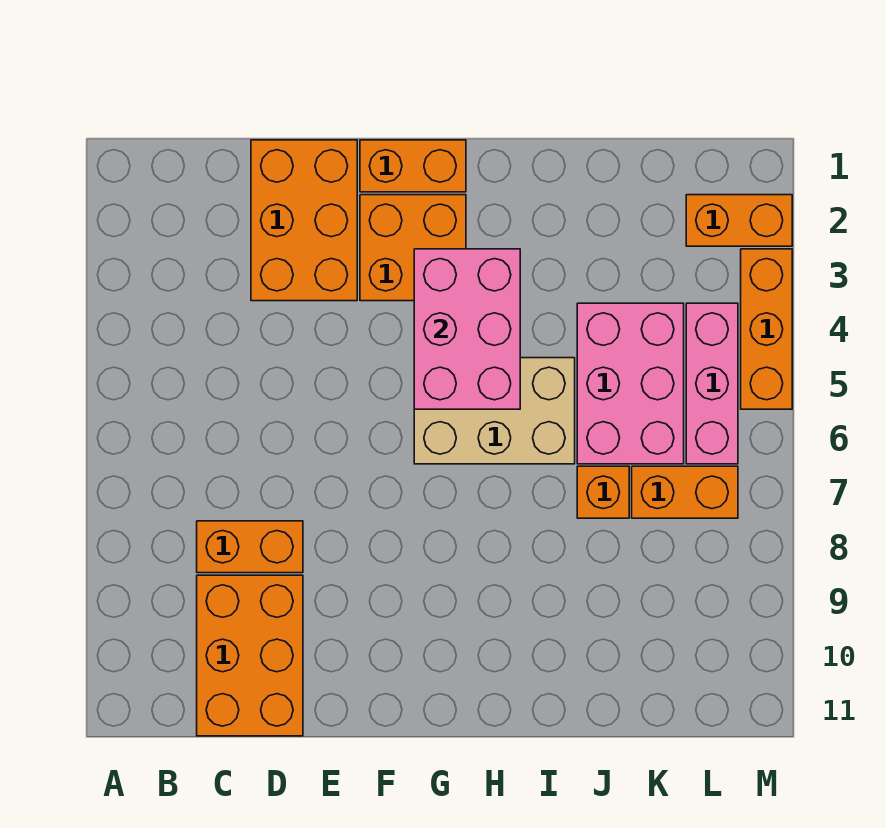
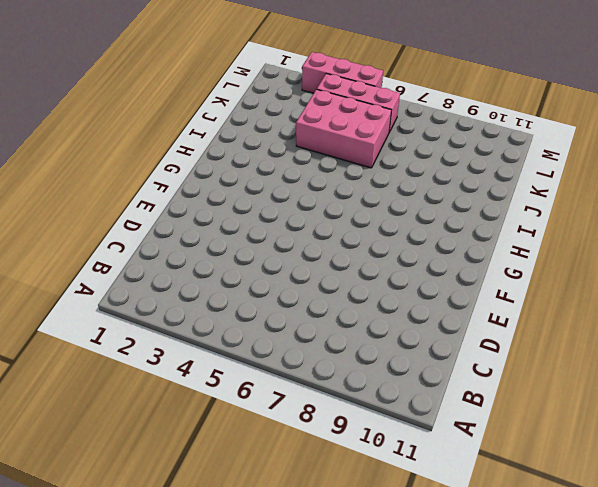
pink brick M3:M5 level 1 -> orange brick M3:M5 level 1
none -> orange brick C8:D8 level 1
none -> orange brick C9:D11 level 1
none -> orange brick D1:E3 level 1

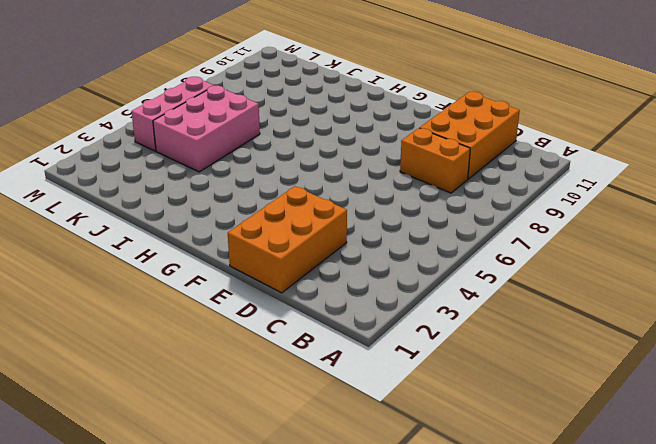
none -> orange brick F1:G1 level 1
none -> orange brick F2:G3 level 1
none -> tan brick G5:I6 level 1

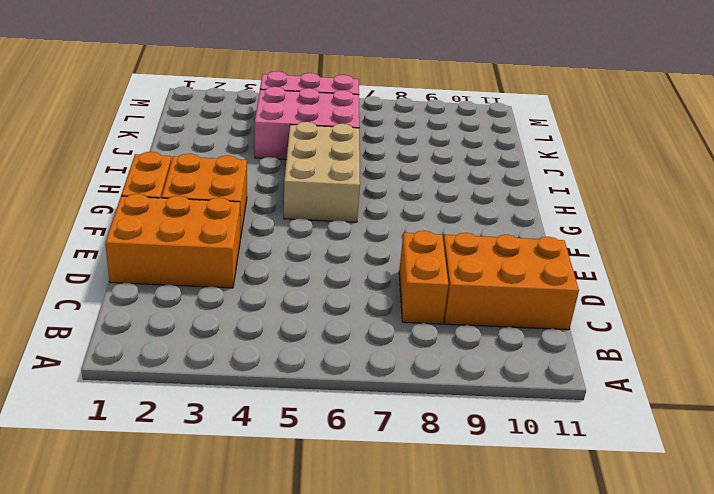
none -> orange brick J7 level 1
none -> orange brick K7:L7 level 1
none -> orange brick L2:M2 level 1

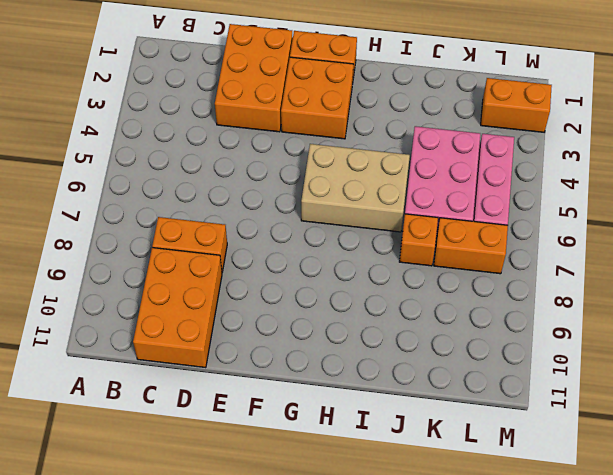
none -> orange brick M3:M5 level 1
none -> pink brick G3:H5 level 2

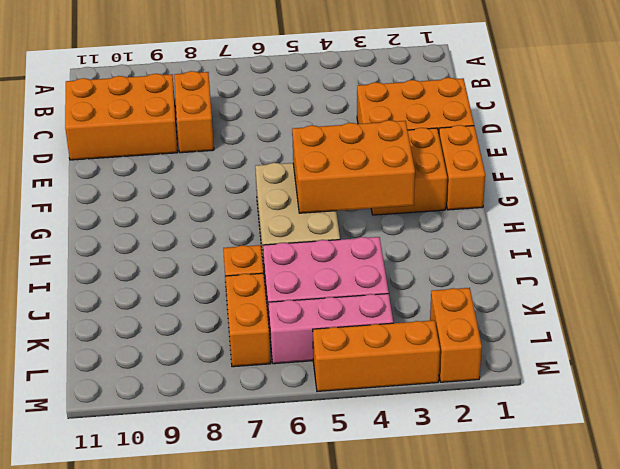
orange brick G3:H5 level 2 -> pink brick G3:H5 level 2

